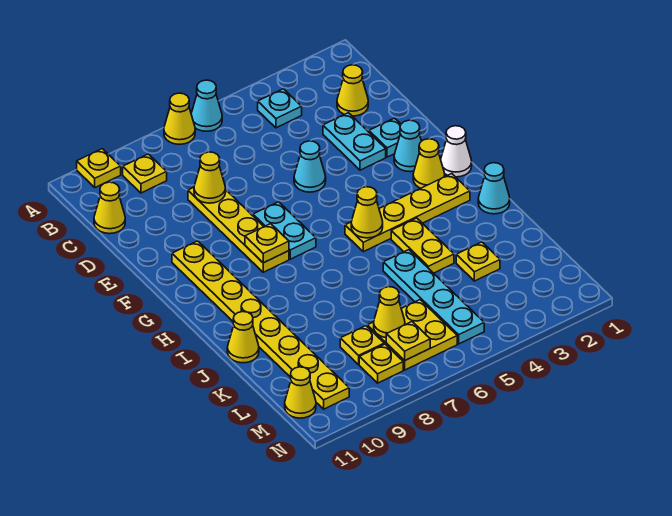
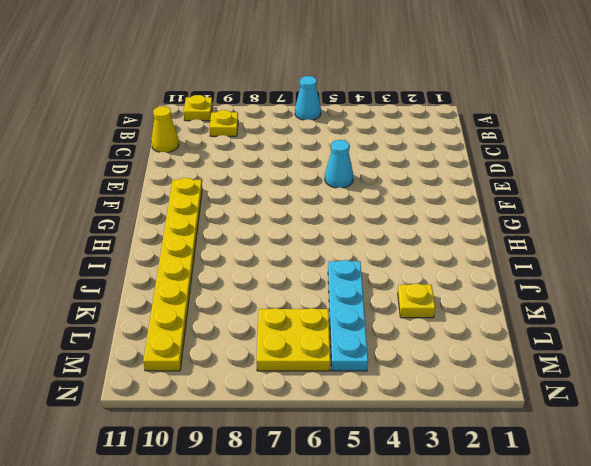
none -> yellow cone A7 level 1
none -> cyan plate B4 level 1
none -> yellow cone C2 level 1
none -> cyan plate D3:E3 level 1

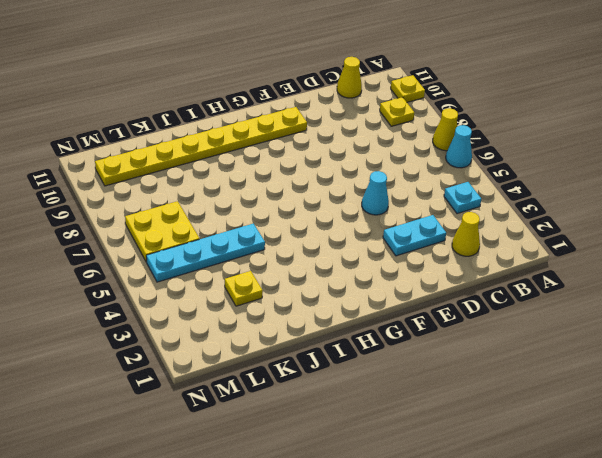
none -> yellow plate D8:G8 level 1
none -> cyan plate E2 level 1
none -> cyan cone F2 level 1
none -> cyan plate F7:G7 level 1

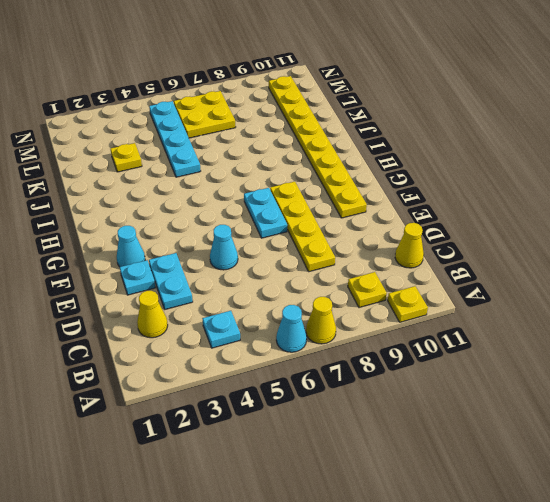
none -> white cone G1 level 1
none -> yellow cone G2 level 1
none -> yellow plate H2:H5 level 1
none -> cyan cone I1 level 1

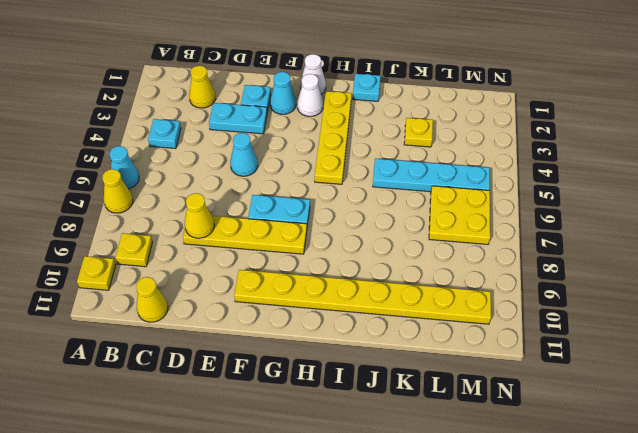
white cone G2 level 1 -> yellow cone G2 level 1
cyan plate I1 level 1 -> cyan cone I1 level 1
none -> yellow plate I4:J4 level 1
none -> yellow cone J11 level 1
none -> yellow plate L8 level 1
none -> yellow plate M8 level 1

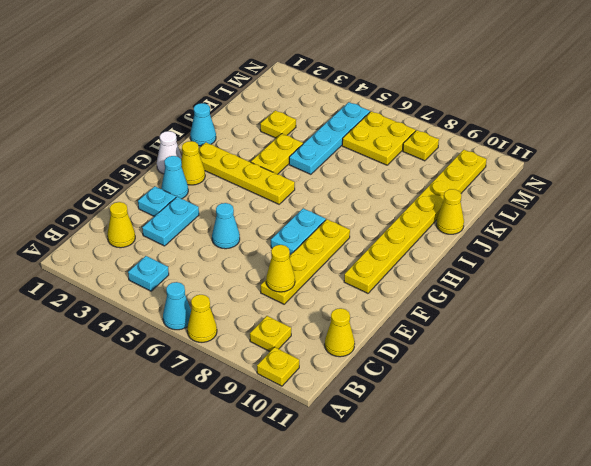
none -> yellow plate L8 level 1
none -> yellow cone M11 level 1
none -> yellow plate G8 level 2
none -> yellow cone H5 level 2

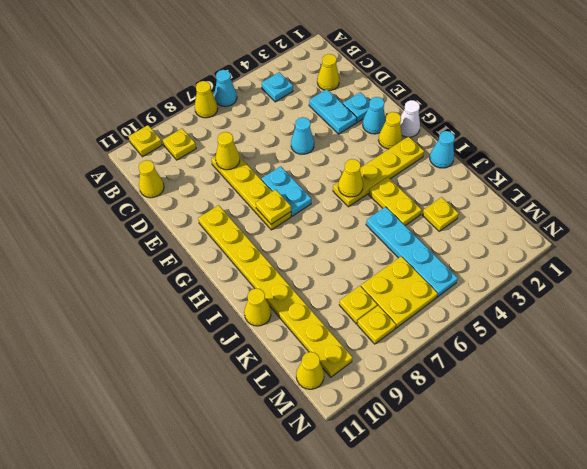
none -> yellow cone L7 level 2
none -> yellow plate M7 level 2

